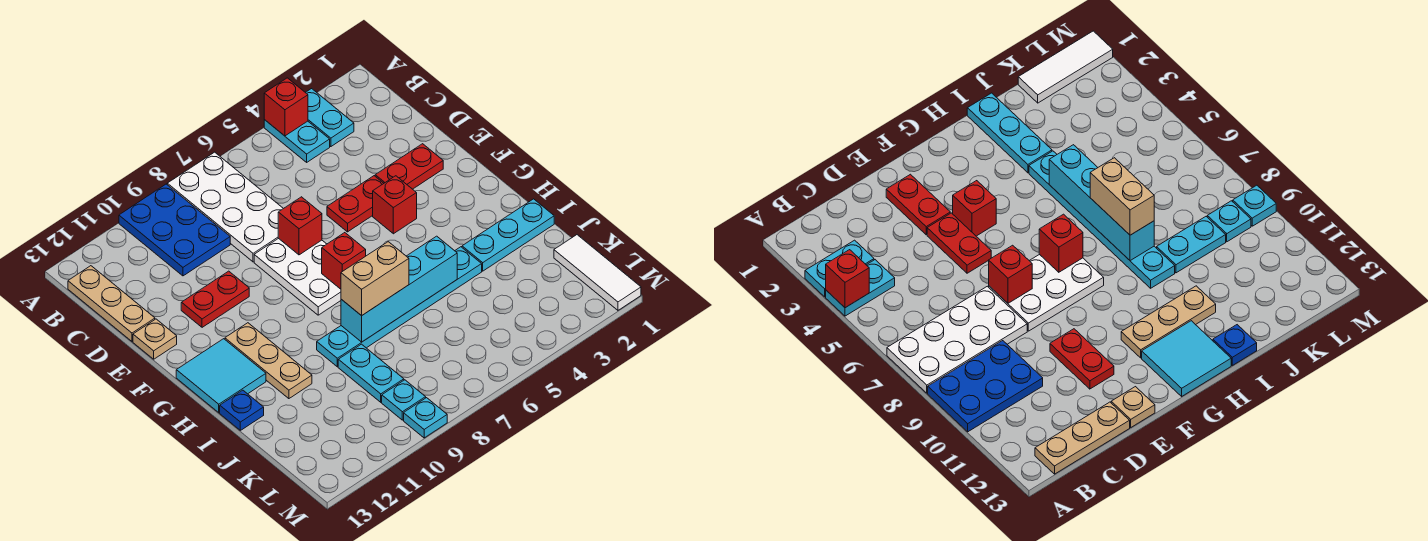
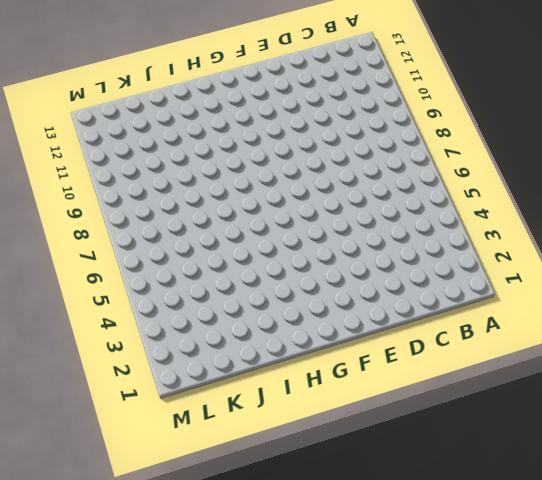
none -> cyan plate A3:B3 level 1
none -> cyan plate A4:B4 level 1
none -> white plate A7:D8 level 1

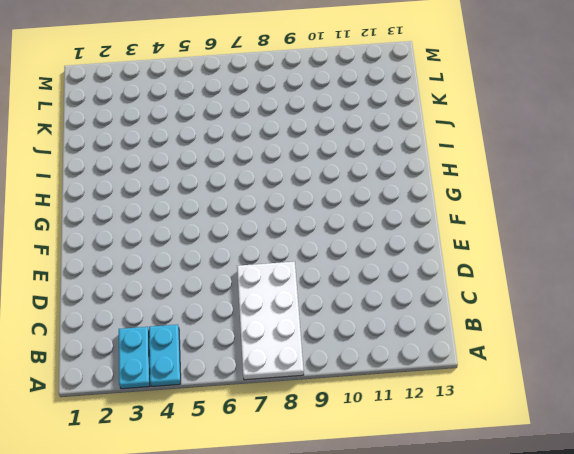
none -> blue plate A9:C10 level 1
none -> tan plate B13:D13 level 1
none -> red plate E2:E3 level 1

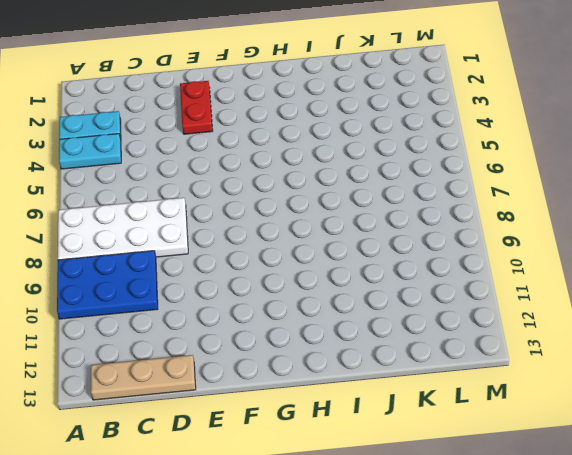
none -> red plate E4:E5 level 1
none -> white plate E7:G8 level 1
none -> red plate E10:E11 level 1

